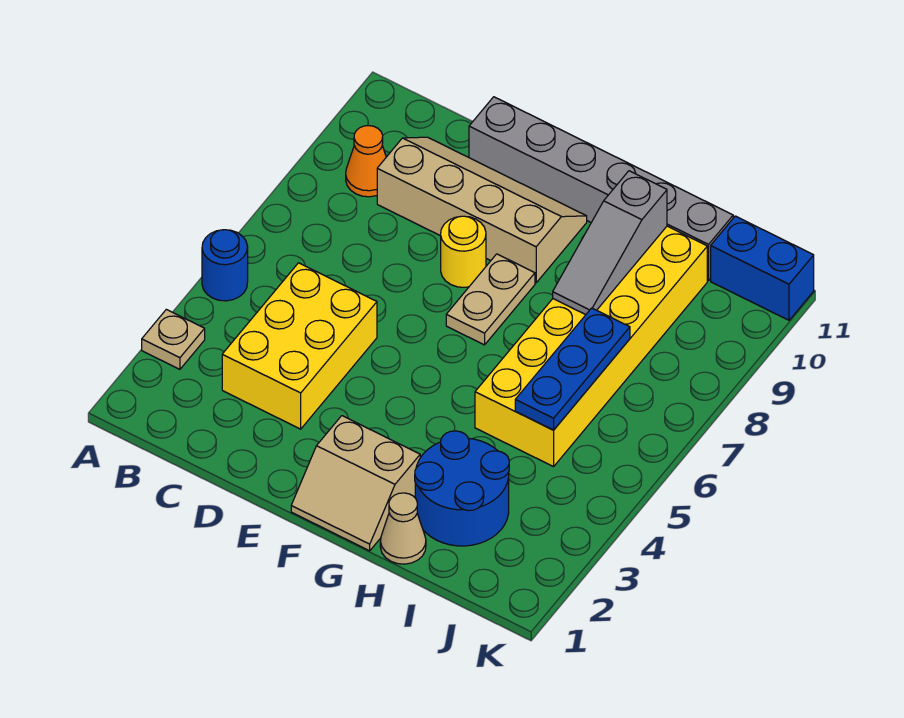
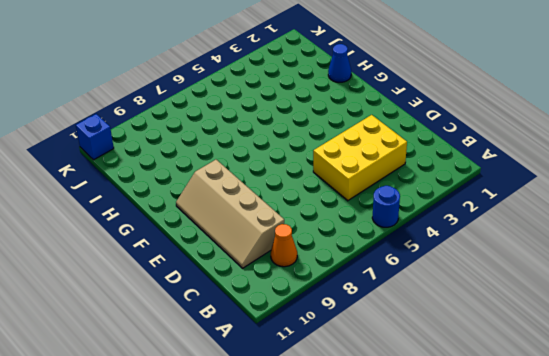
blue cone H1 level 1 -> tan cone H1 level 1
blue brick K11 level 1 -> blue brick J11:K11 level 1
none -> tan plate A3 level 1
none -> grey brick D11:I11 level 1
none -> yellow round brick E8 level 1

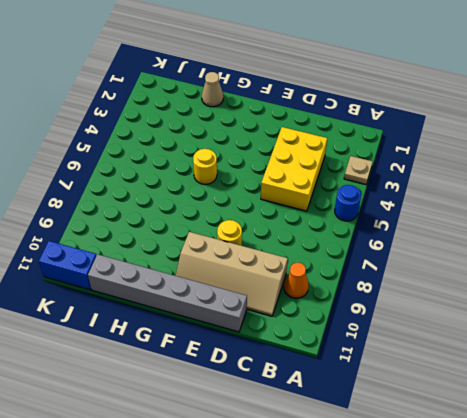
yellow round brick G5 level 1 -> none
none -> tan slope F1:G2 level 1 top 2
none -> tan plate F7:F8 level 1
none -> blue round brick H2:I3 level 1

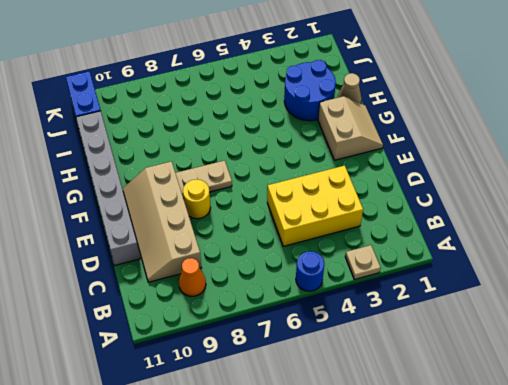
none -> yellow brick H5:I10 level 1
none -> grey slope H8:H10 level 2 top 10
none -> blue plate I5:I7 level 2

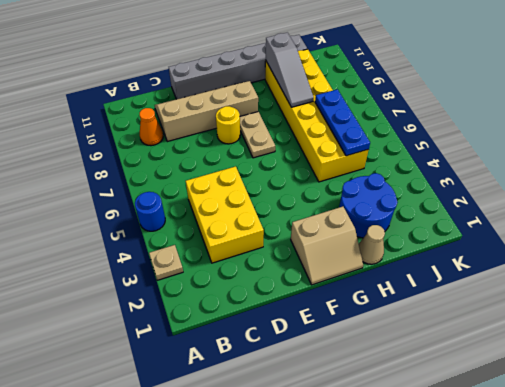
none -> blue brick J11:K11 level 1

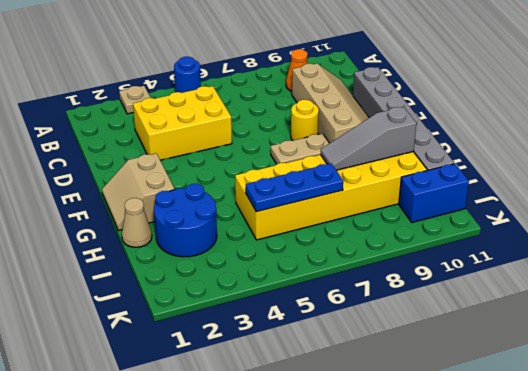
blue brick J10:J11 level 1 -> blue brick J11:K11 level 1

